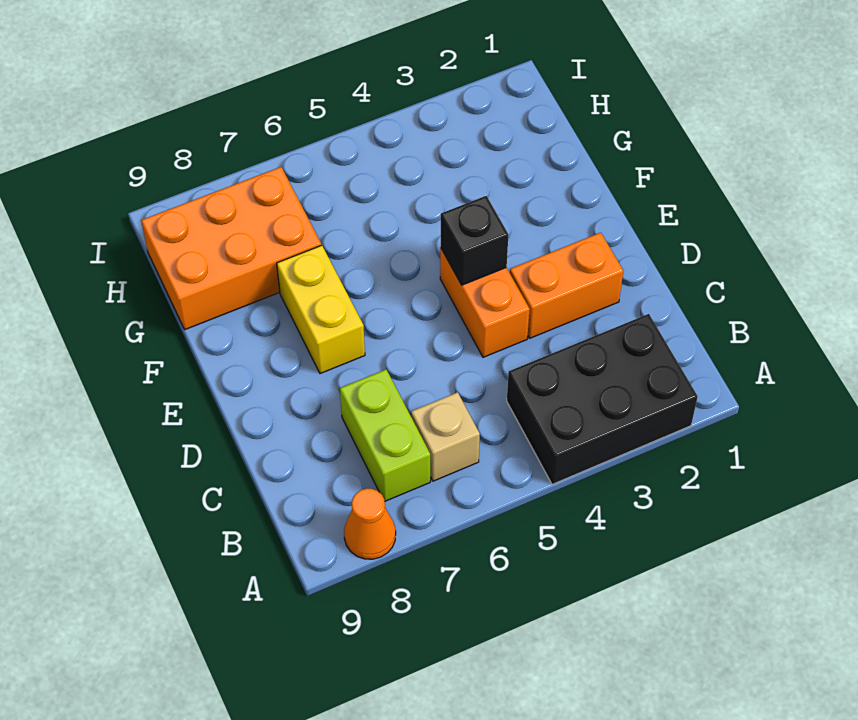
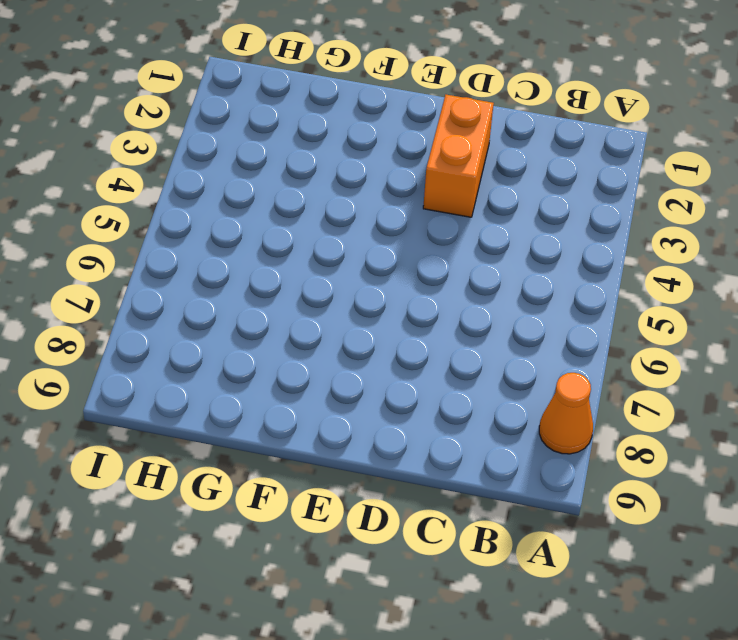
none -> black brick A2:B4 level 1
none -> tan brick B6 level 1

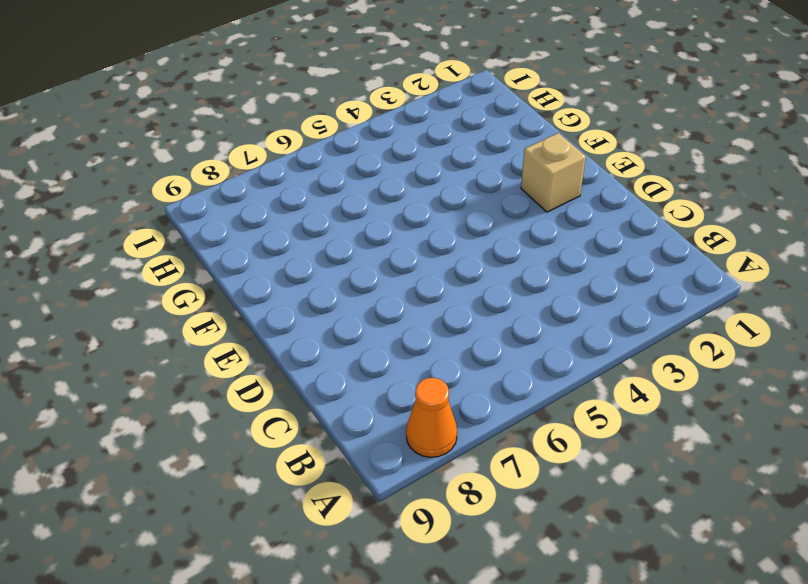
tan brick E2 level 1 -> tan brick B6 level 1
none -> black brick A2:B4 level 1
none -> lime brick B7:C7 level 1

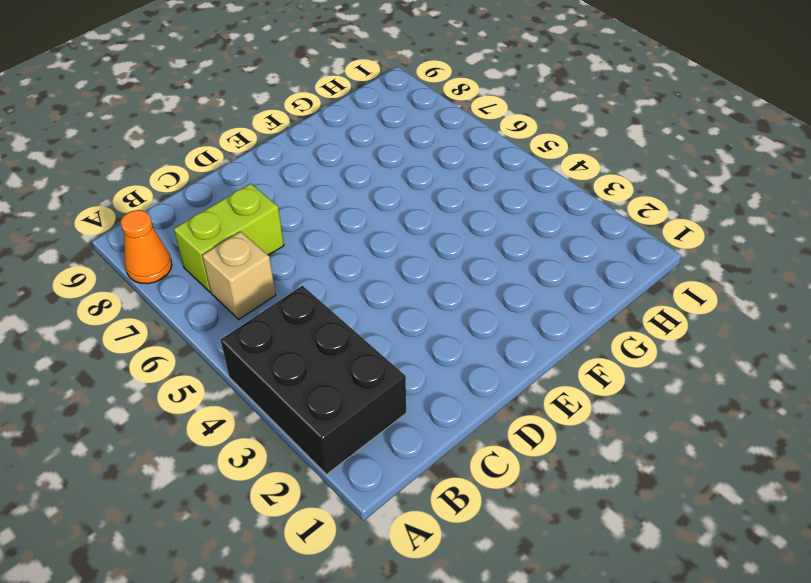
none -> orange brick D2:D3 level 1
none -> orange brick D4:E4 level 1

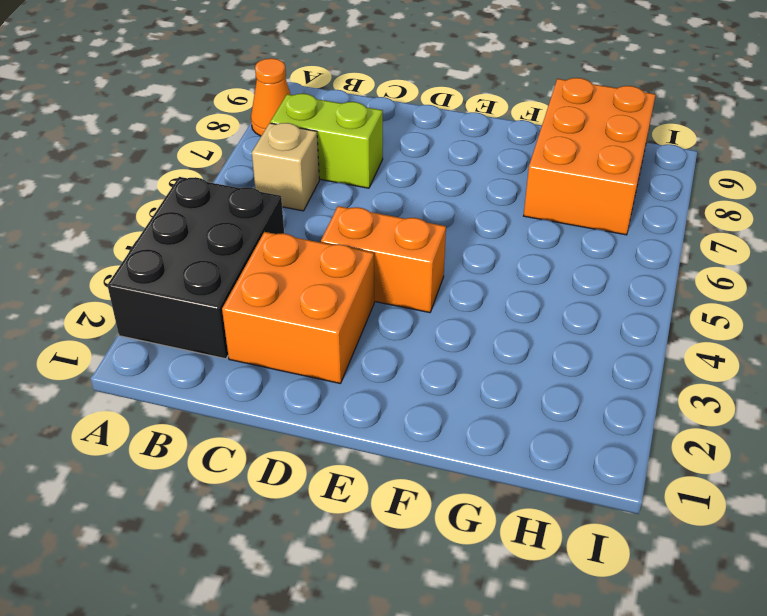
orange brick C2:D3 level 1 -> orange brick D2:D3 level 1
none -> yellow brick E7:F7 level 1
none -> black brick E4 level 2

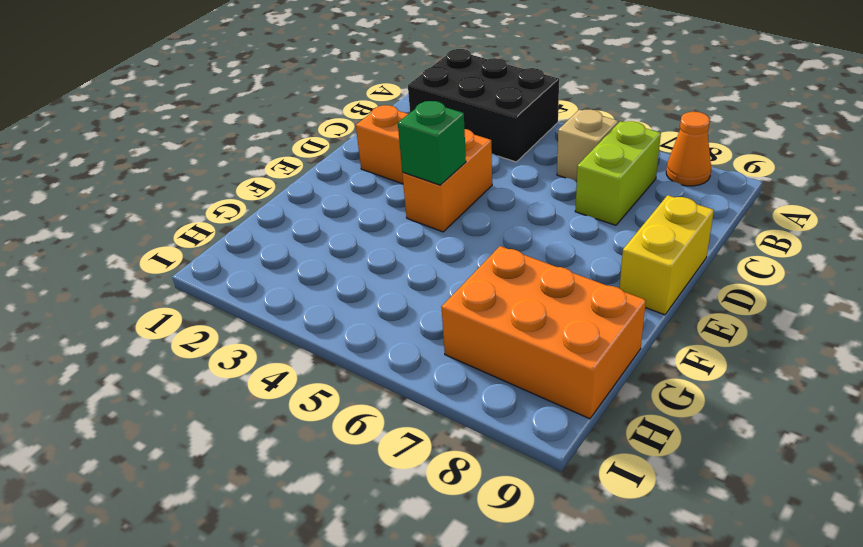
yellow brick D9:E9 level 1 -> yellow brick E7:F7 level 1
green brick E4 level 2 -> black brick E4 level 2

